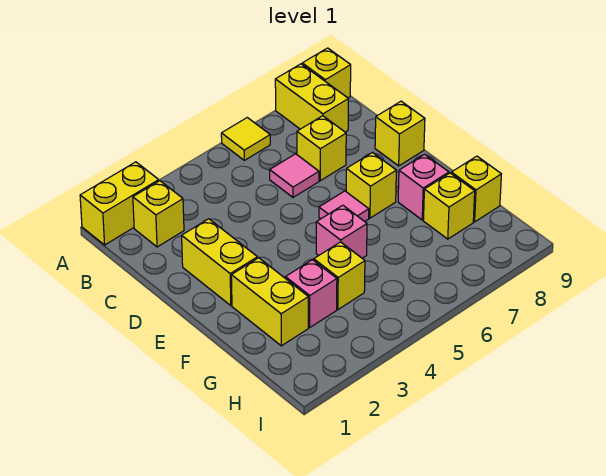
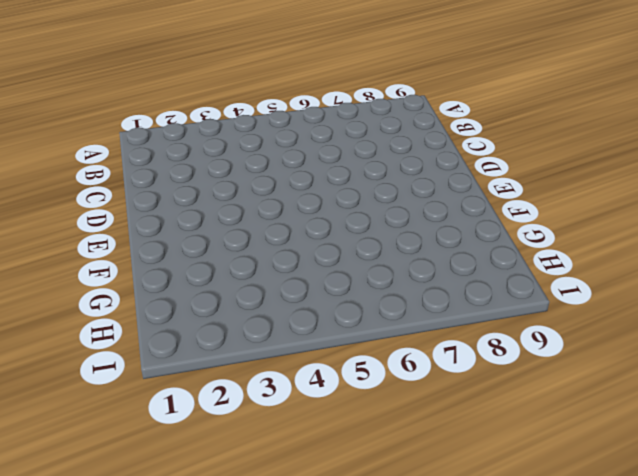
none -> yellow brick A1:A2 level 1
none -> yellow tile A6 level 1
none -> yellow brick A8:B8 level 1

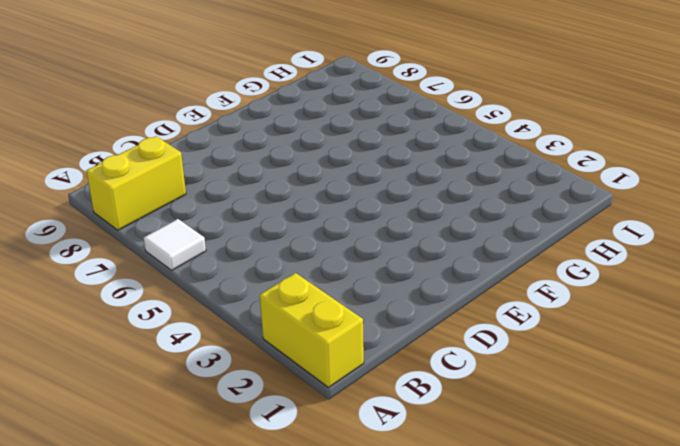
white tile A6 level 1 -> yellow tile A6 level 1
none -> yellow brick A9 level 1
none -> yellow brick B2 level 1
none -> pink tile C6 level 1

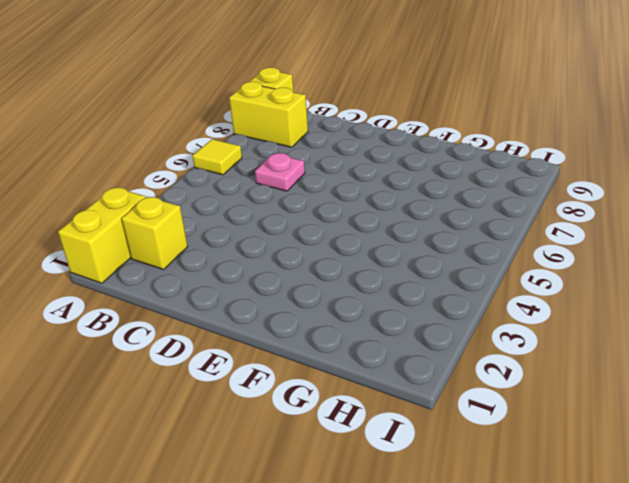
pink plate C6 level 1 -> pink tile C6 level 1
none -> yellow brick C7 level 1
none -> yellow brick D2:E2 level 1
none -> yellow brick D9 level 1

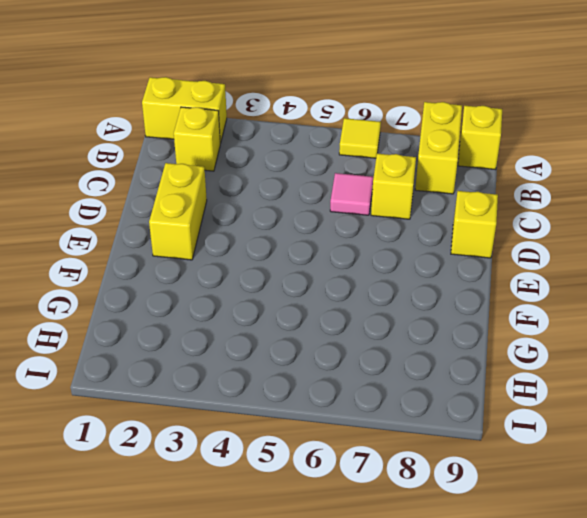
none -> pink tile E6 level 1
none -> yellow brick E7 level 1
none -> yellow brick F2:G2 level 1

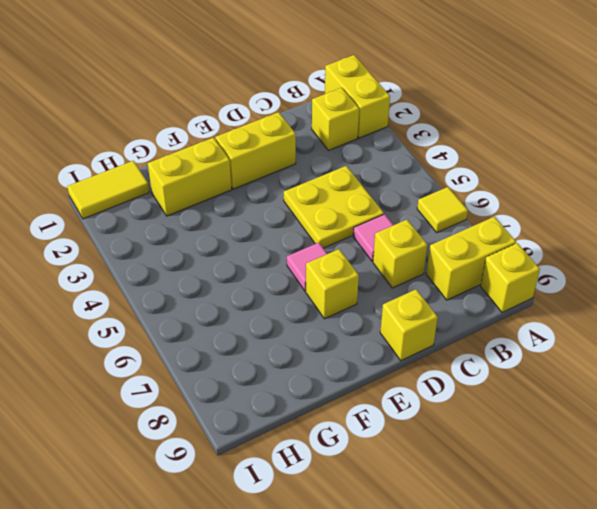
yellow plate C4:D5 level 1 -> none
yellow tile H1:I1 level 1 -> none
none -> pink brick F5 level 1
none -> pink brick F8 level 1
none -> pink brick G3 level 1

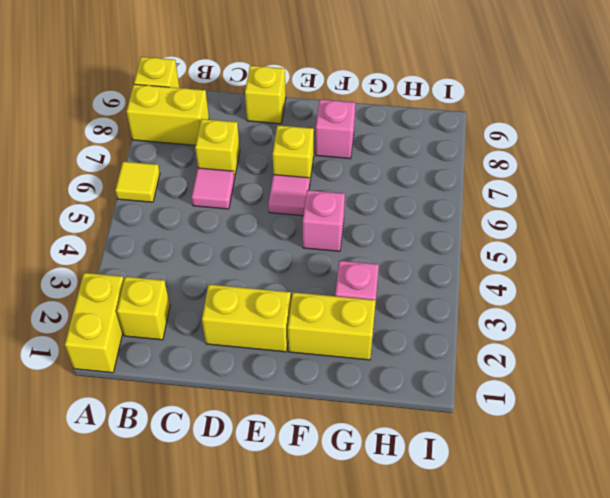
none -> yellow brick G4 level 1
none -> yellow brick G8 level 1
none -> yellow brick G9 level 1

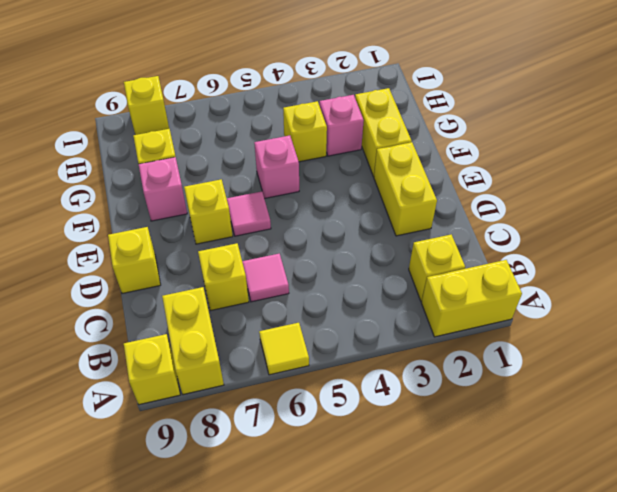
yellow brick I8 level 1 -> yellow brick G9 level 1

